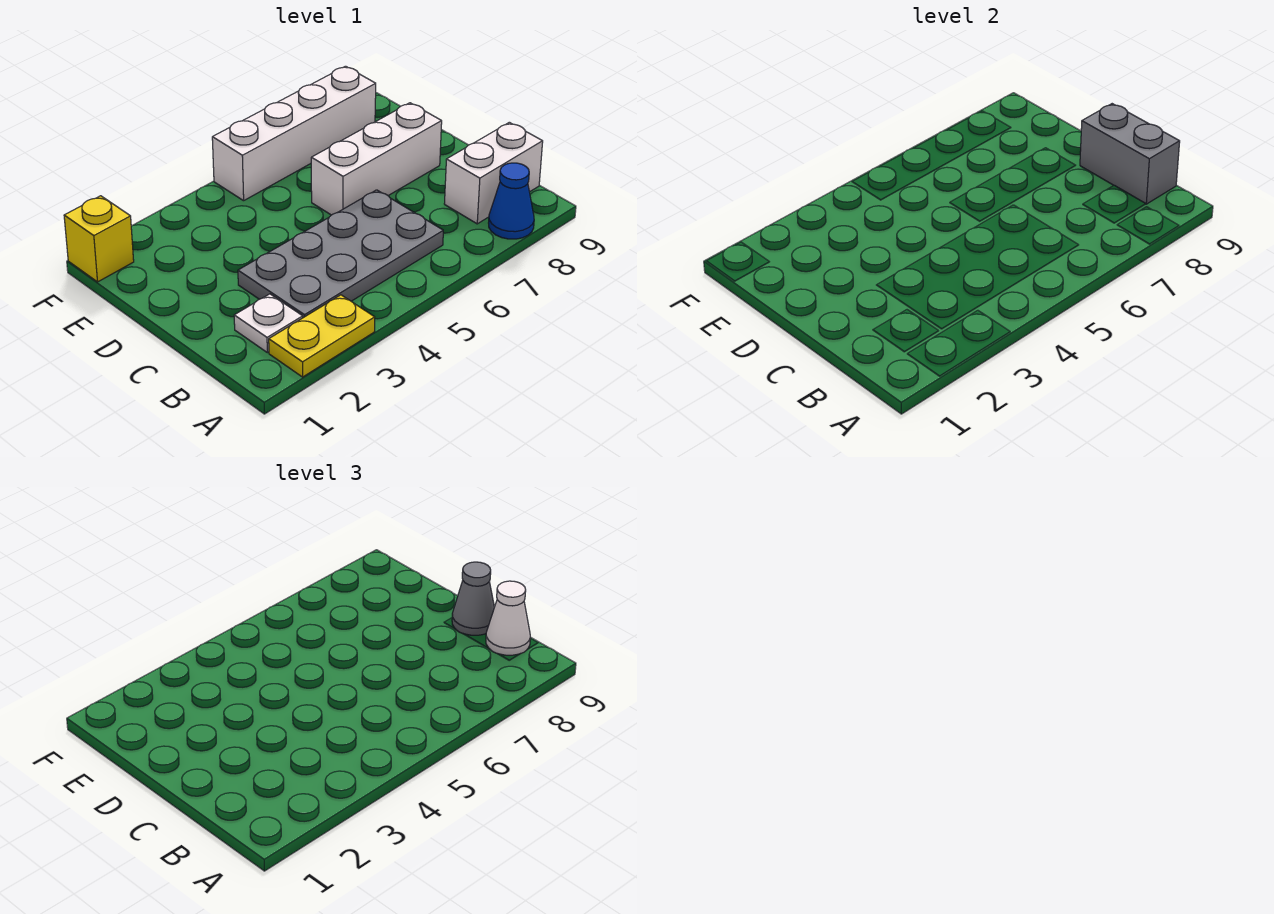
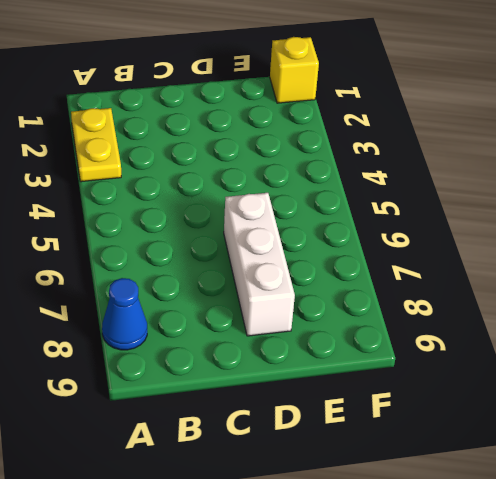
none -> white plate B2 level 1
none -> grey plate B3:C6 level 1

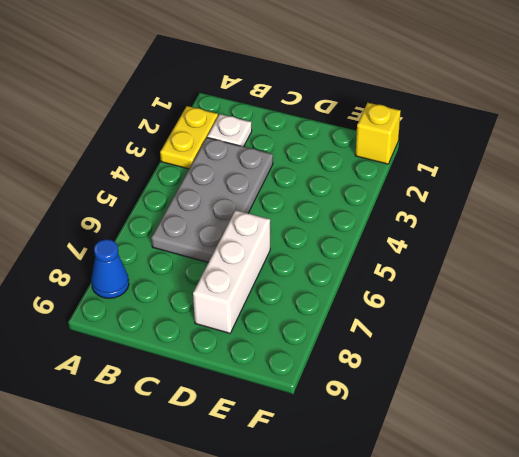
none -> white brick B8:B9 level 1
none -> white brick F5:F8 level 1

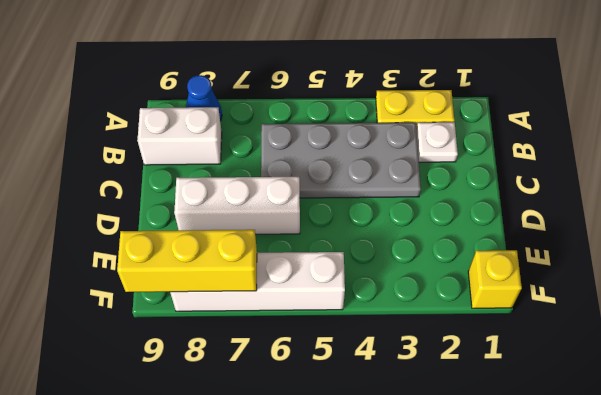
yellow brick F7:F9 level 2 -> none
none -> grey brick B9:C9 level 2
none -> white cone B9 level 3

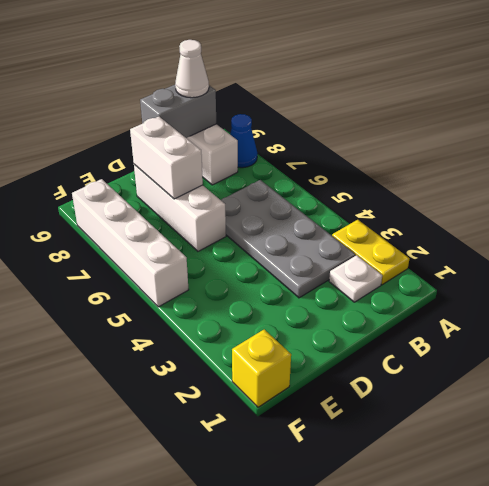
white brick D7:D8 level 2 -> none
none -> grey cone C9 level 3

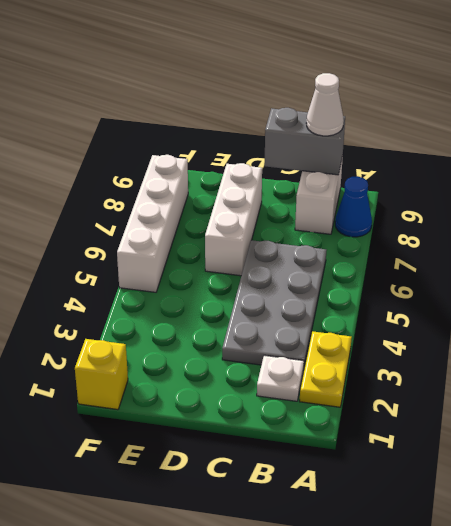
none -> grey cone C9 level 3

